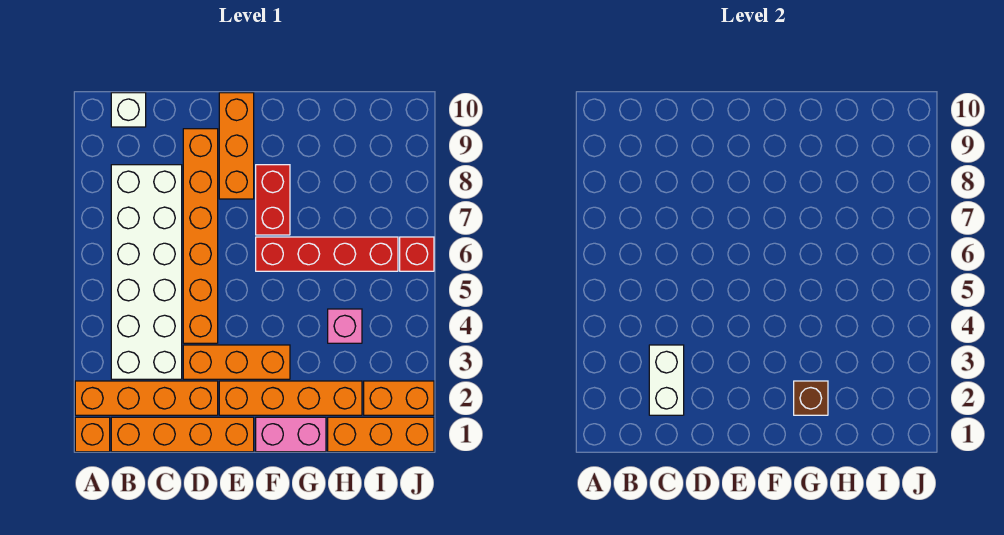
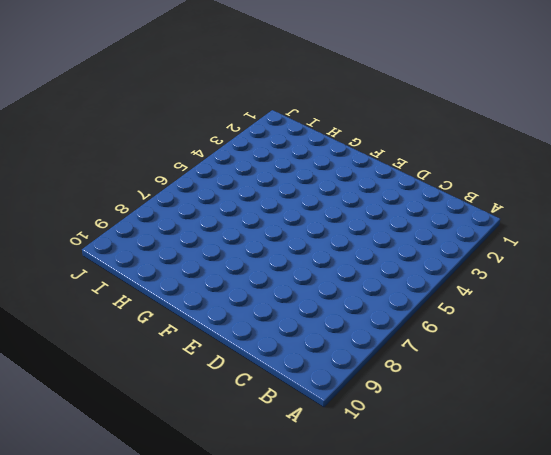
none -> orange brick A1 level 1
none -> orange brick A2:D2 level 1
none -> orange brick B1:E1 level 1

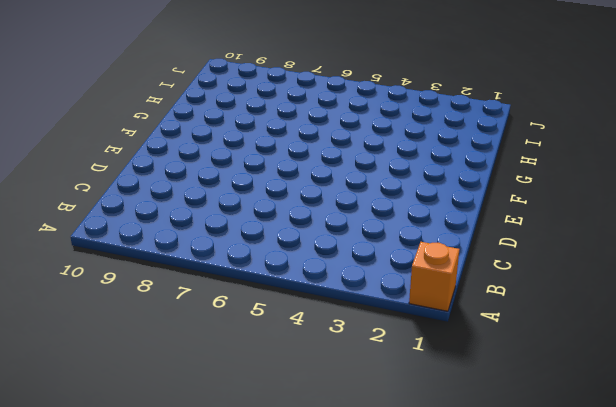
none -> orange brick A2:D2 level 1
none -> orange brick B1:E1 level 1
none -> white brick B3:C8 level 1

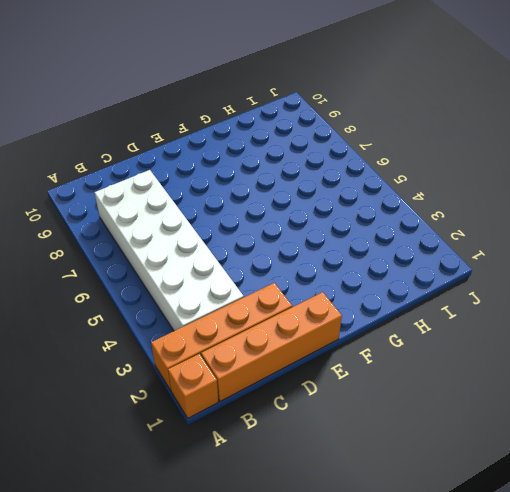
none -> white brick B10 level 1
none -> orange brick D3:F3 level 1
none -> orange brick D4:D9 level 1

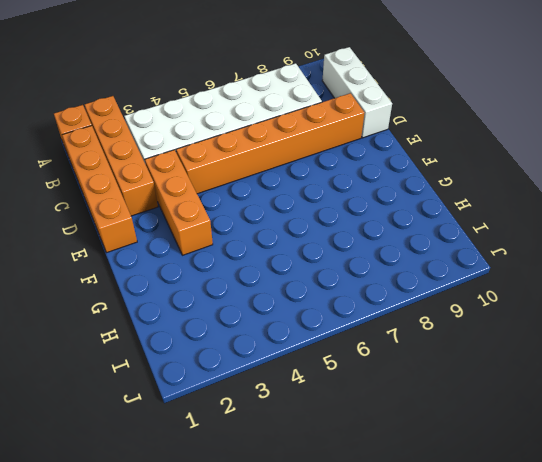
white brick B10:D10 level 1 -> white brick B10 level 1
none -> orange brick E2:H2 level 1
none -> orange brick E8:E10 level 1
none -> pink brick F1:G1 level 1

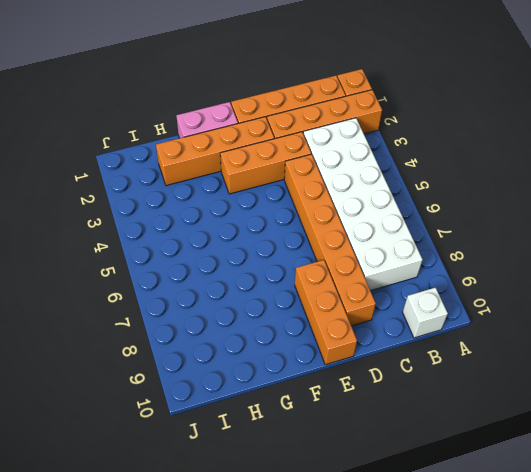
none -> red brick F6:I6 level 1
none -> red brick F7:F8 level 1
none -> orange brick H1:J1 level 1

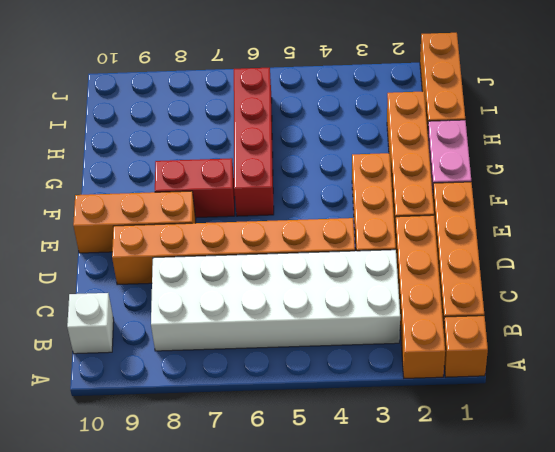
none -> pink brick H4 level 1
none -> orange brick I2:J2 level 1
none -> red brick J6 level 1

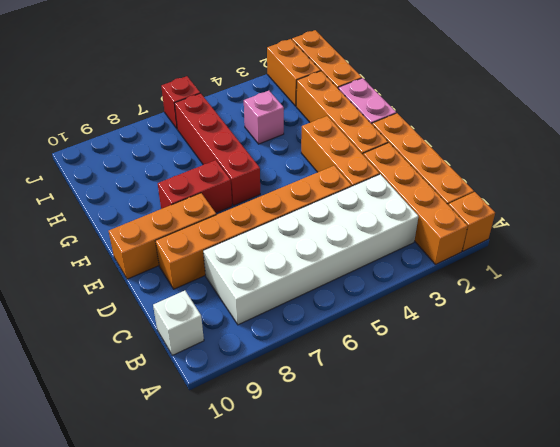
none -> white brick C2:C3 level 2
none -> brown brick G2 level 2

